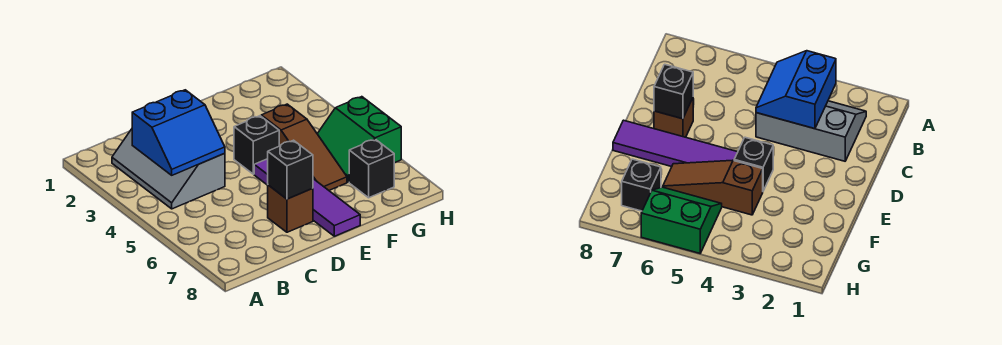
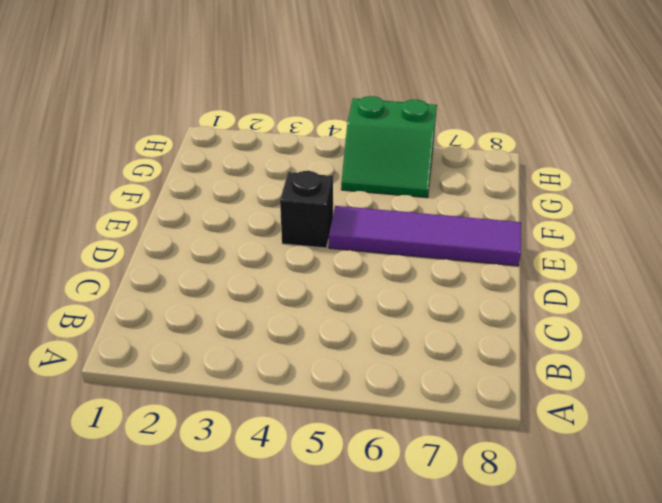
none -> grey slope B2:C4 level 1 top C
none -> brown brick D7 level 1

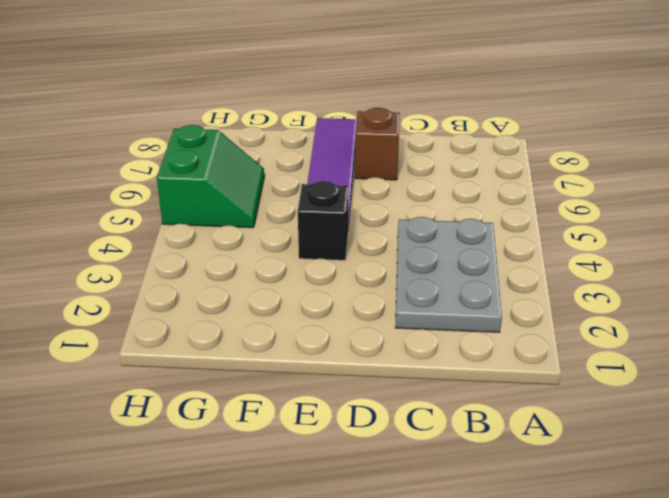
grey plate B2:C4 level 1 -> grey slope B2:C4 level 1 top C
none -> brown slope F4:F6 level 1 top 4
none -> black brick G7 level 1

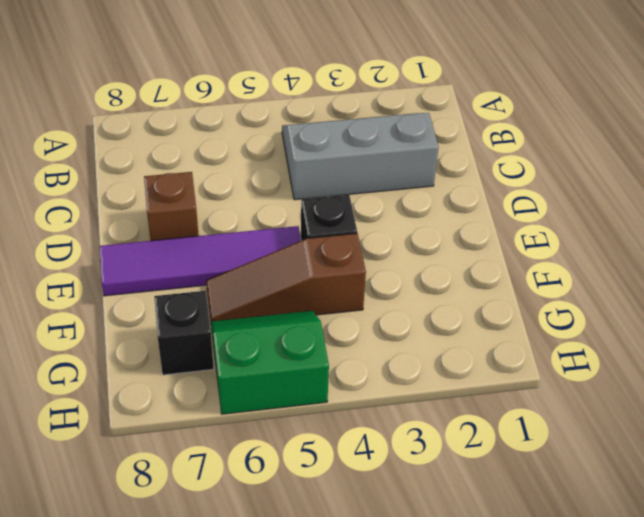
none -> blue slope B3:C4 level 2 top 3
none -> black brick D7 level 2

